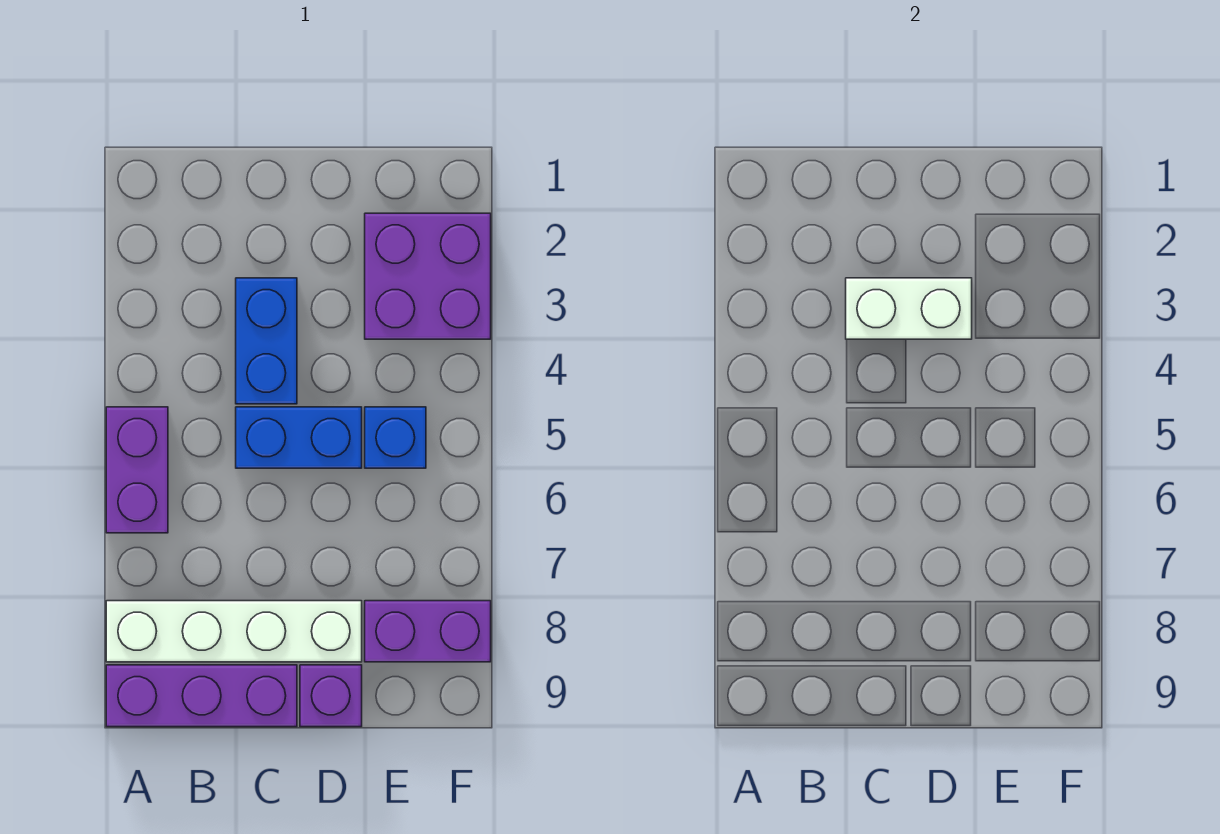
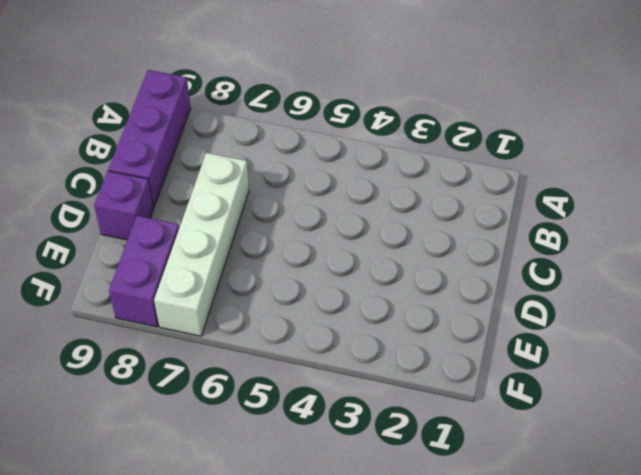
white brick C7:F7 level 1 -> white brick A8:D8 level 1
none -> purple brick A5:A6 level 1
none -> blue brick C3:C4 level 1

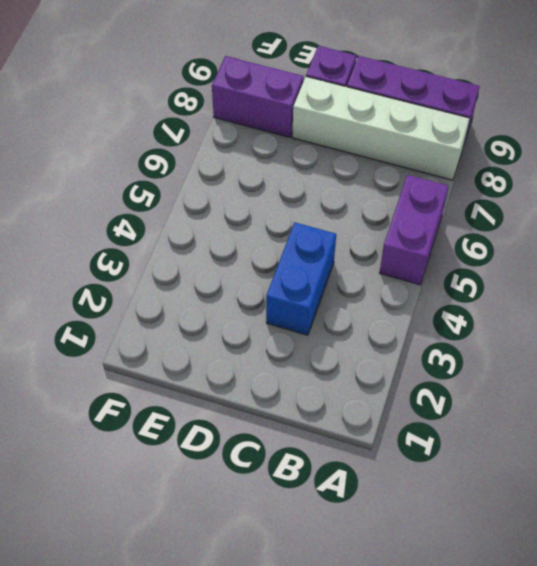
none -> blue brick C5:D5 level 1
none -> purple brick E2:F3 level 1

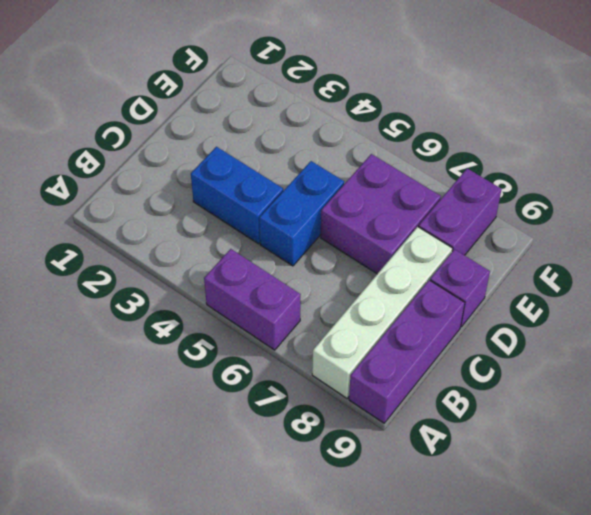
purple brick D6:E7 level 1 -> purple brick E2:F3 level 1
none -> blue brick E5 level 1
none -> white brick C3:D3 level 2

